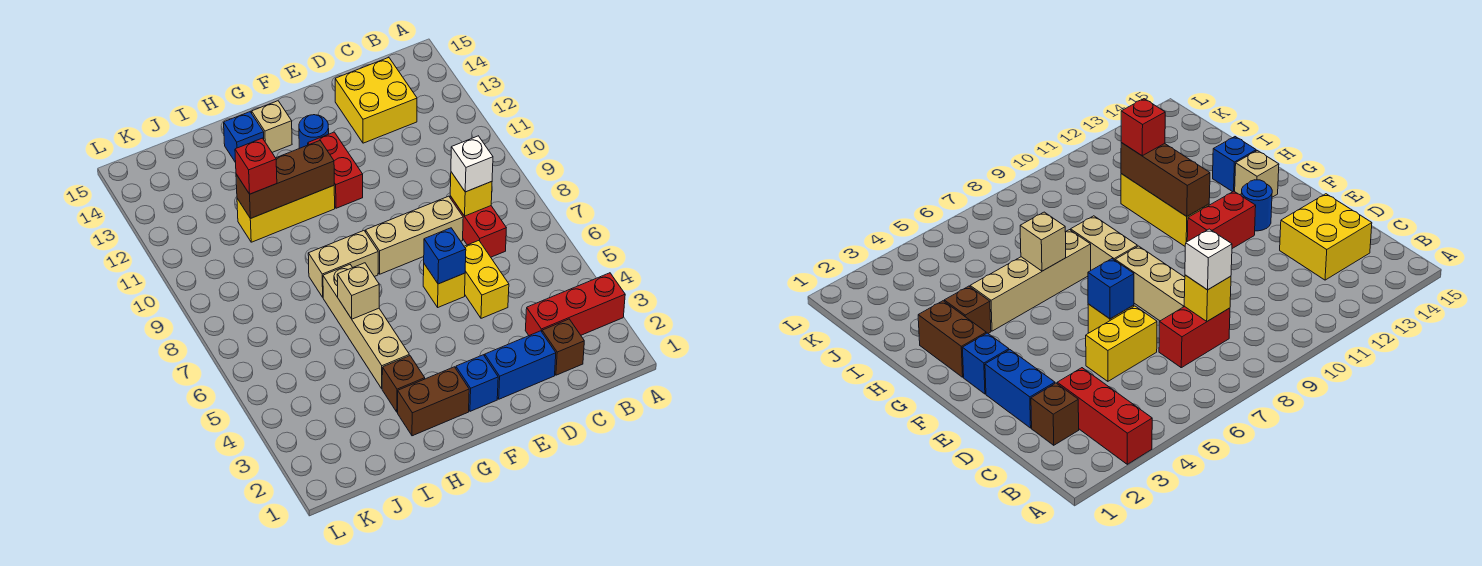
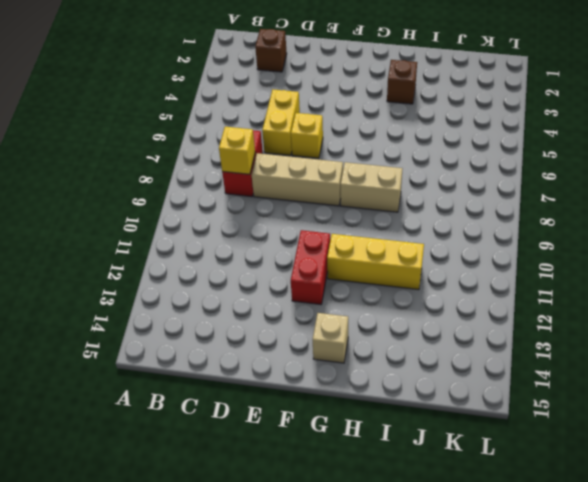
none -> red brick A3:C3 level 1
none -> yellow brick C13:D14 level 1
none -> blue brick D2:E2 level 1

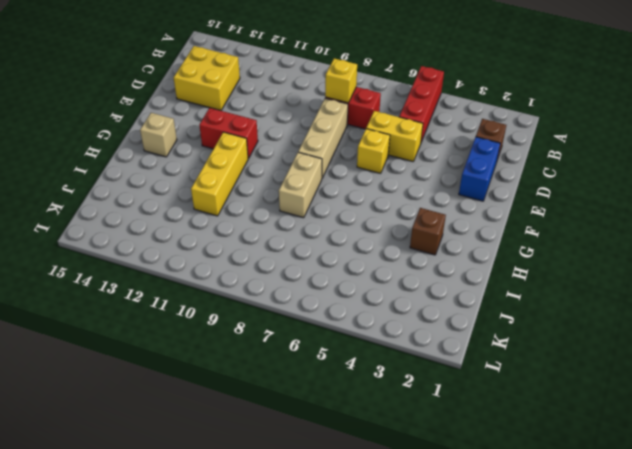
red brick A5:C5 level 1 -> red brick A3:C3 level 1
none -> blue brick F2 level 1
none -> blue round brick F13 level 1
none -> brown brick G2:H2 level 1

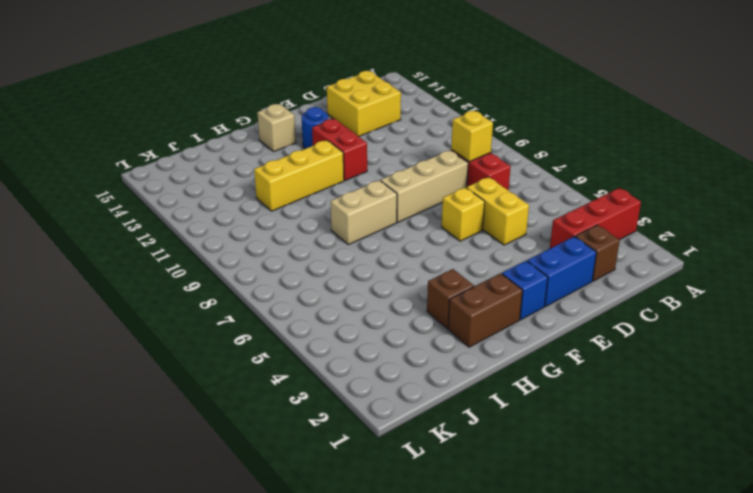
none -> tan brick H4:H7 level 1
none -> blue brick H14 level 1
none -> blue brick E6 level 2

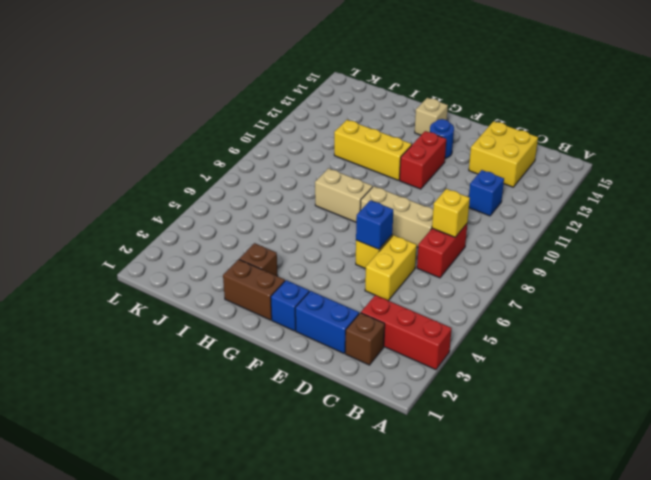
blue brick C11 level 1 -> blue brick H14 level 1
none -> tan brick H4:H7 level 1
none -> brown brick G11:I11 level 2
none -> tan brick H6 level 2

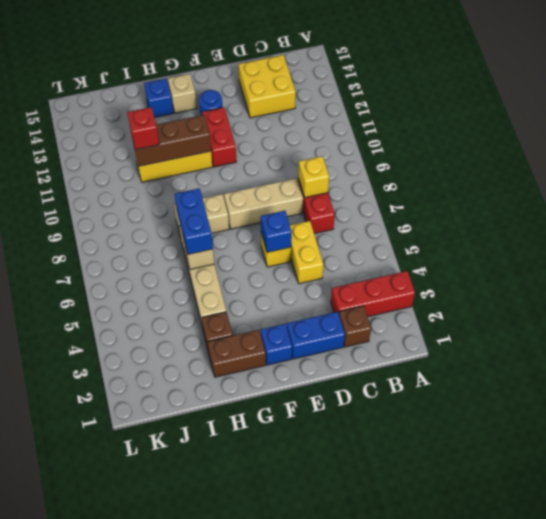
blue brick H6:H7 level 3 -> none
none -> white brick C8 level 3

